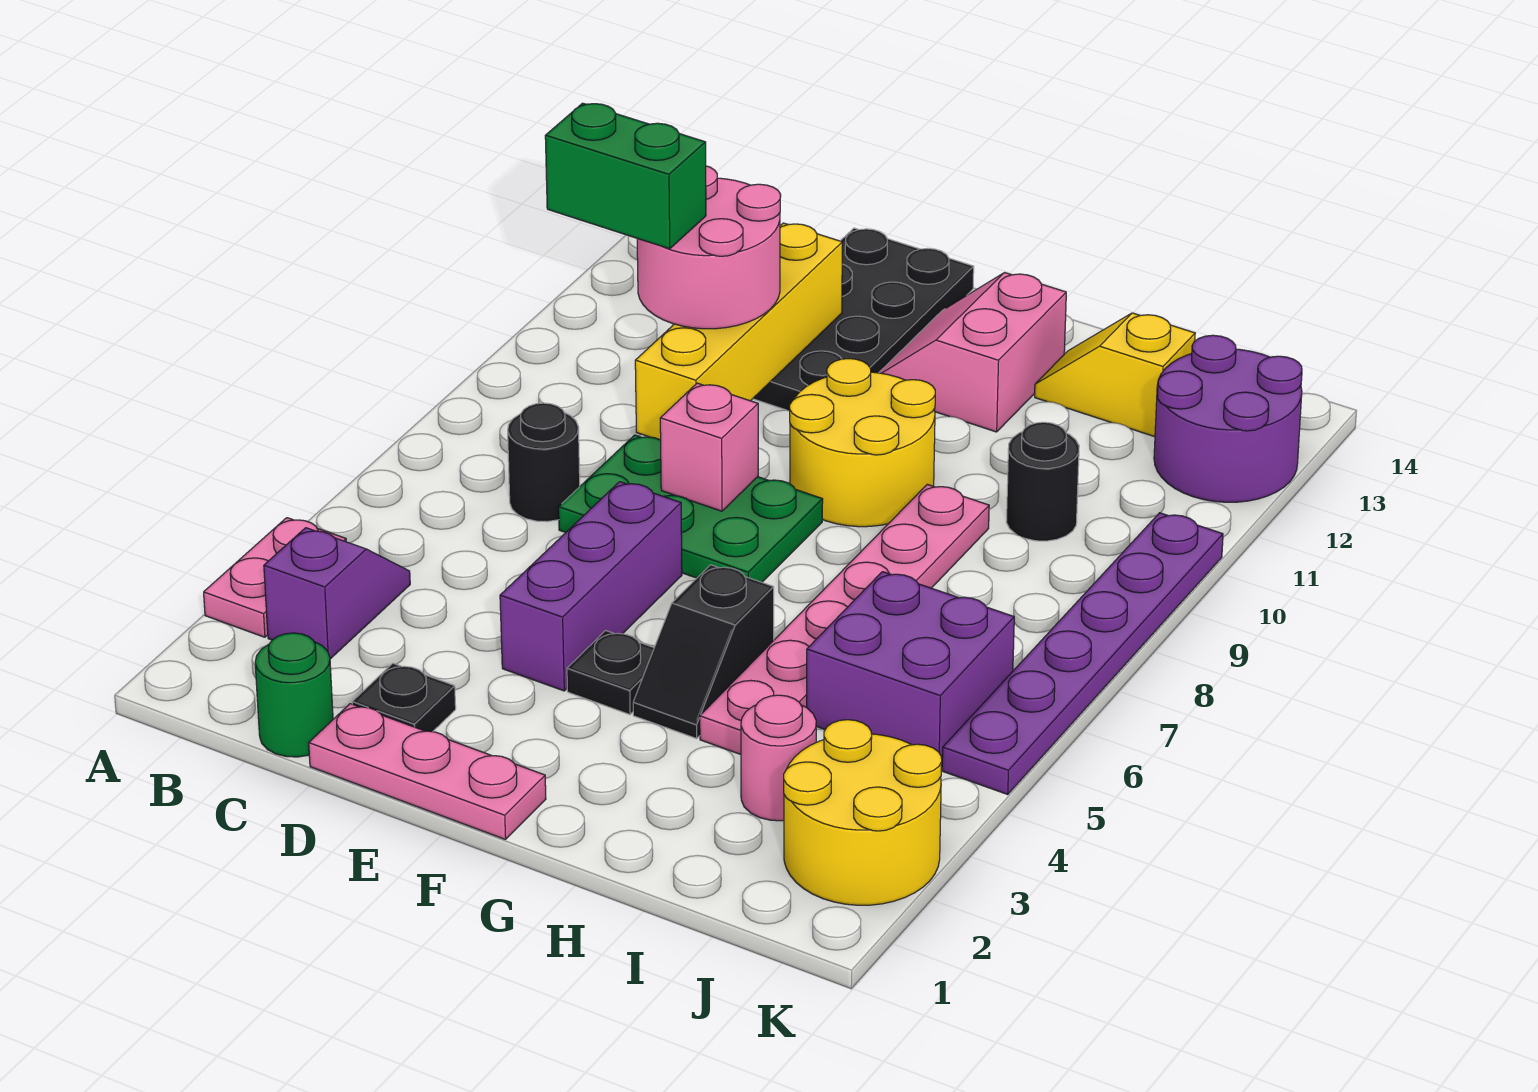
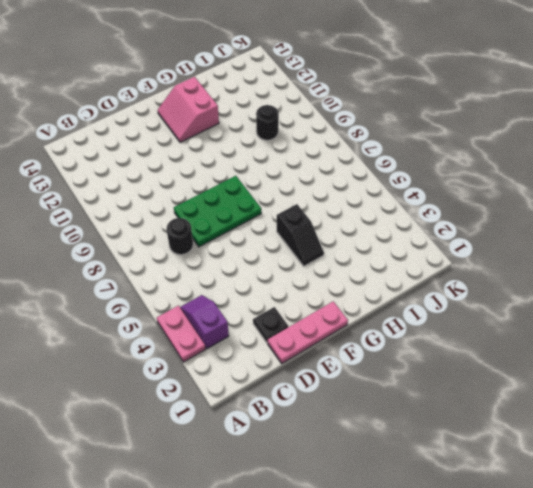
none -> green round brick C1 level 1
none -> black plate D11:E14 level 1
none -> purple brick E4:E6 level 1

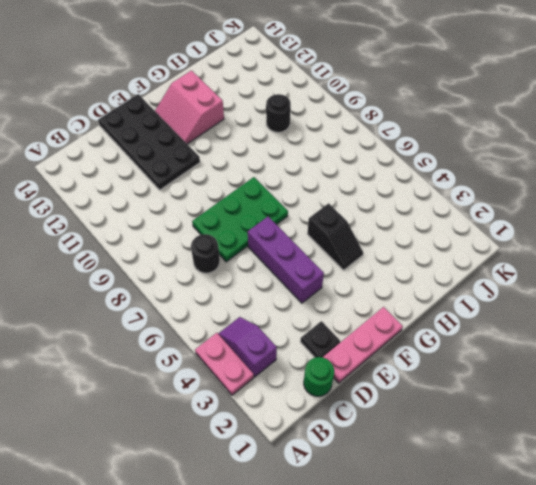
none -> black plate F4 level 1
none -> yellow round brick F9:G10 level 1
none -> pink plate H4:H9 level 1

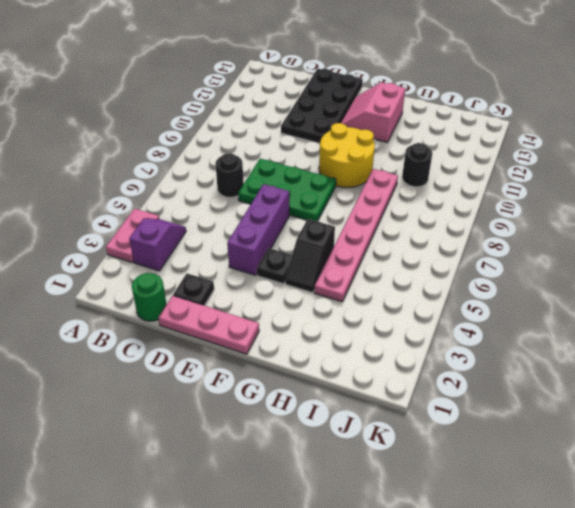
none -> yellow slope H13:I13 level 1 top I
none -> pink round brick I3 level 1
none -> purple brick I5:J6 level 1

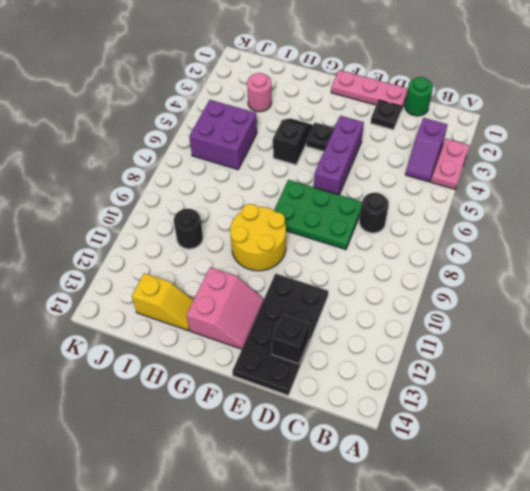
black brick D13 level 2 -> none
none -> pink plate H4:H9 level 1
none -> yellow round brick J2:K3 level 1
none -> purple round brick J12:K13 level 1

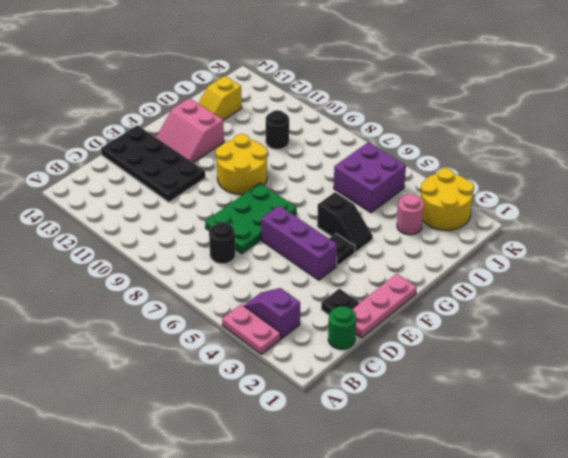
none -> pink plate H4:H9 level 1
none -> purple round brick J12:K13 level 1
none -> purple plate K5:K10 level 1

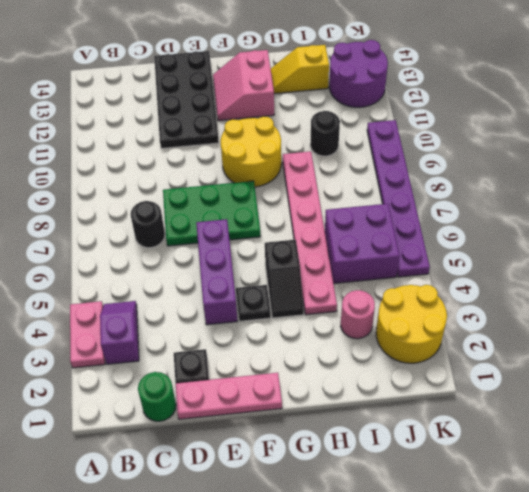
none -> yellow brick D9:D12 level 2
none -> pink brick E8 level 2
none -> pink round brick C10:D11 level 3

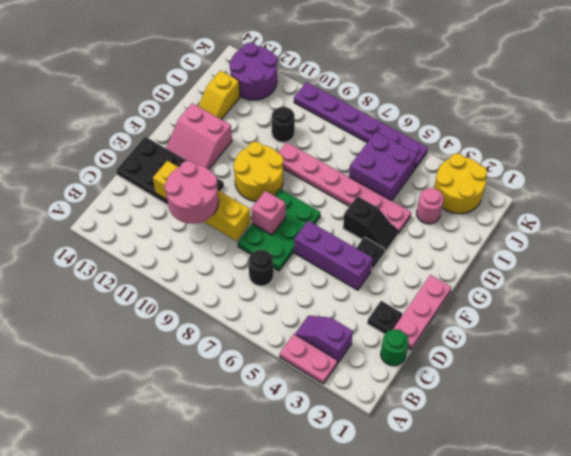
none -> green brick B10:C10 level 4

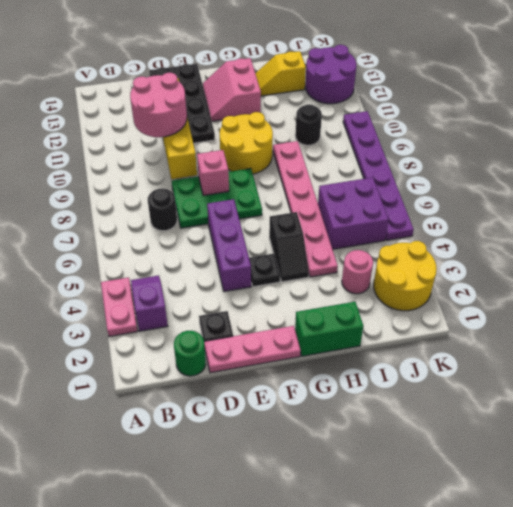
green brick G1:H1 level 1 -> green brick B10:C10 level 4

